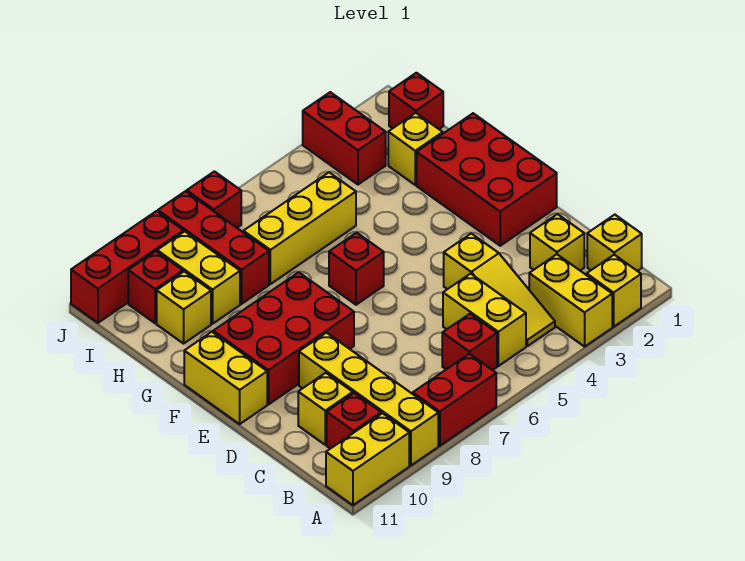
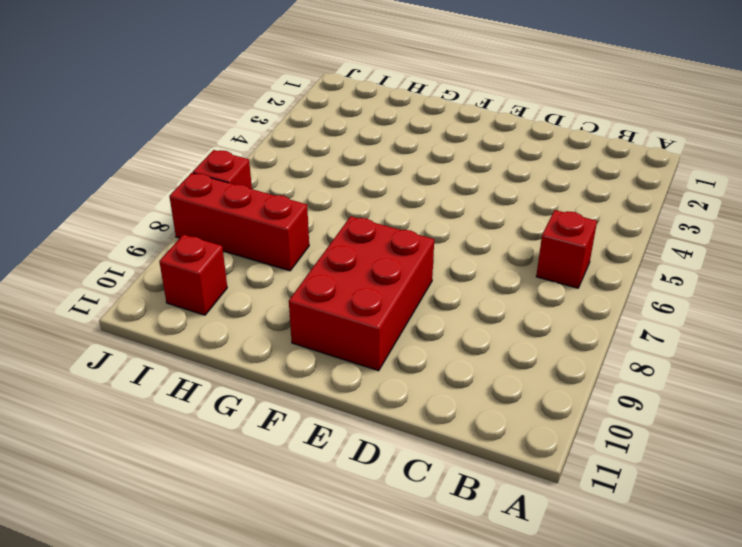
none -> yellow brick A2 level 1
none -> yellow brick A3:B3 level 1
none -> red brick A7:A8 level 1

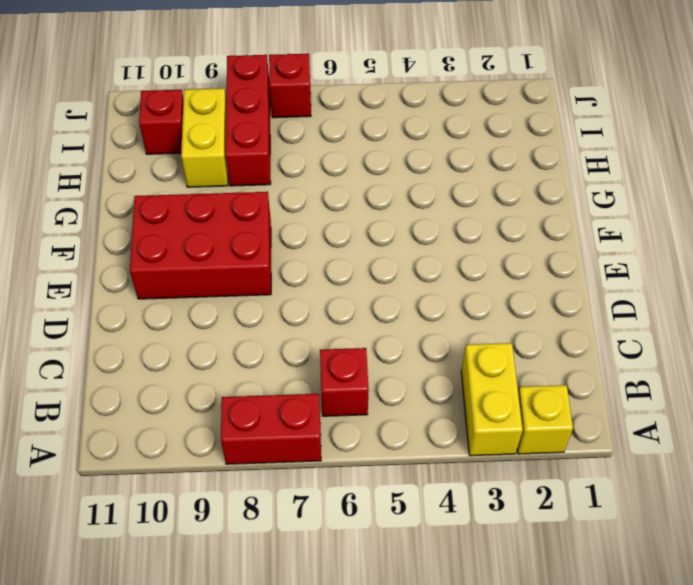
none -> yellow brick A9:D9 level 1
none -> yellow brick A10:A11 level 1
none -> yellow brick B1 level 1

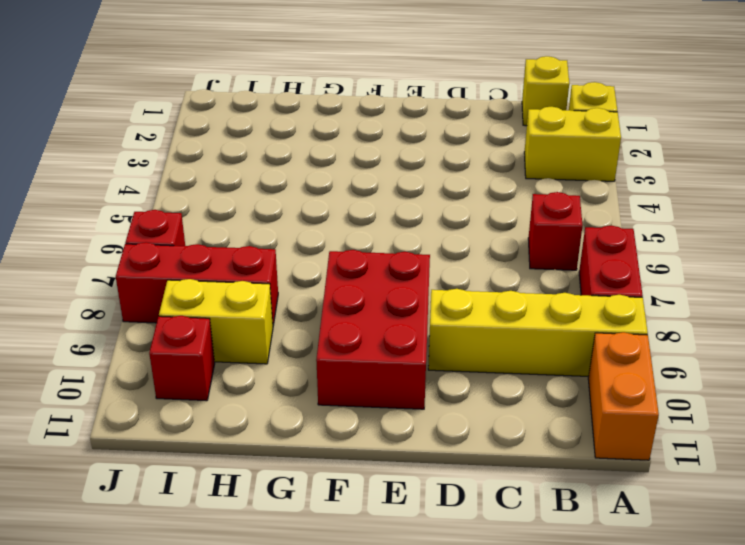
orange brick A10:A11 level 1 -> yellow brick A10:A11 level 1
none -> yellow slope B4:D4 level 1 top D
none -> yellow brick B5:C5 level 1
none -> red brick B10 level 1

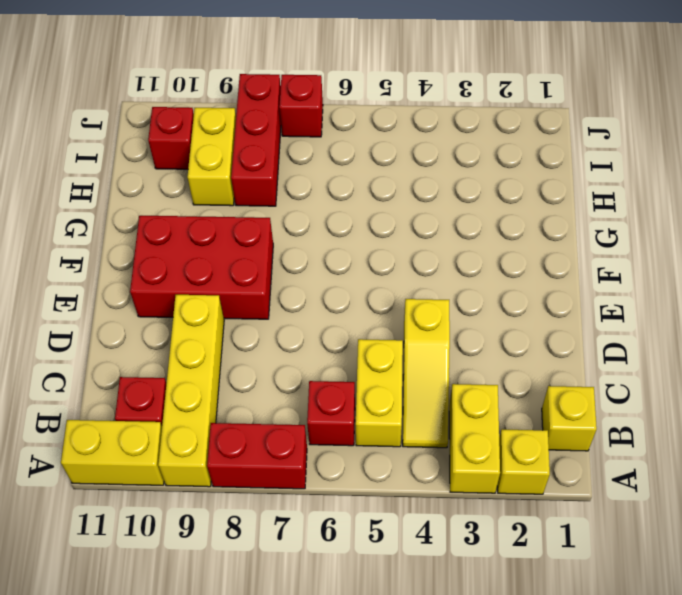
none -> yellow brick C2 level 1
none -> yellow brick C10 level 1
none -> red brick E1:G2 level 1

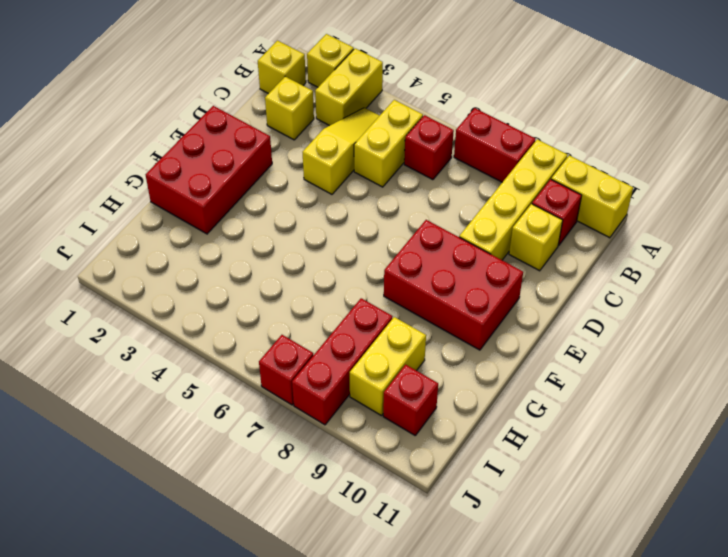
none -> yellow brick E11:F11 level 1
none -> red brick F6 level 1
none -> yellow brick H2 level 1

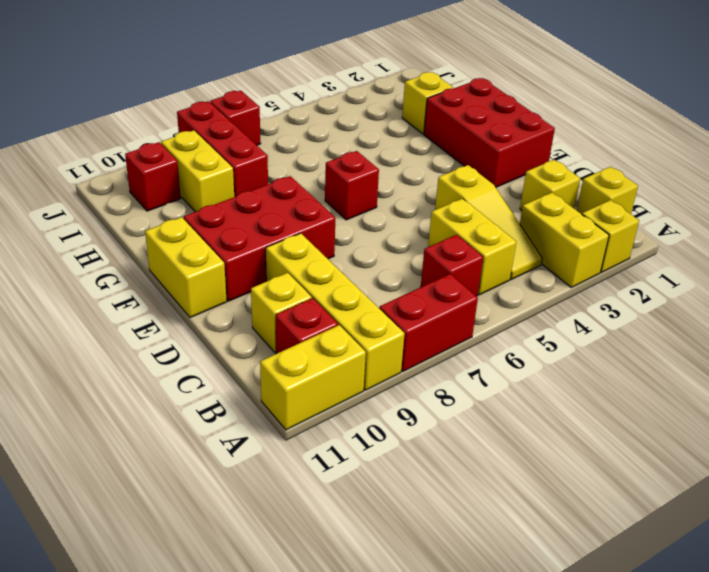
none -> yellow brick H5:H7 level 1
none -> yellow brick H10 level 1
none -> red brick I1 level 1

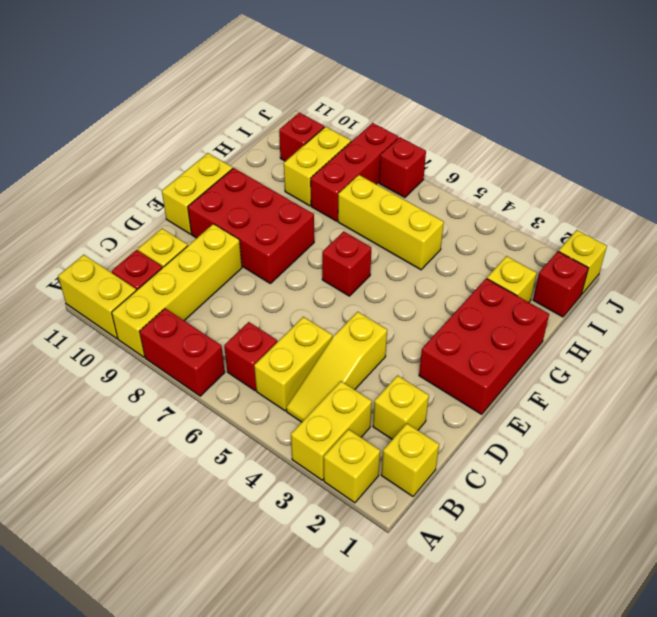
yellow brick J1 level 1 -> yellow brick H10 level 1
none -> red brick I3:J3 level 1
none -> red brick J9:J11 level 1

